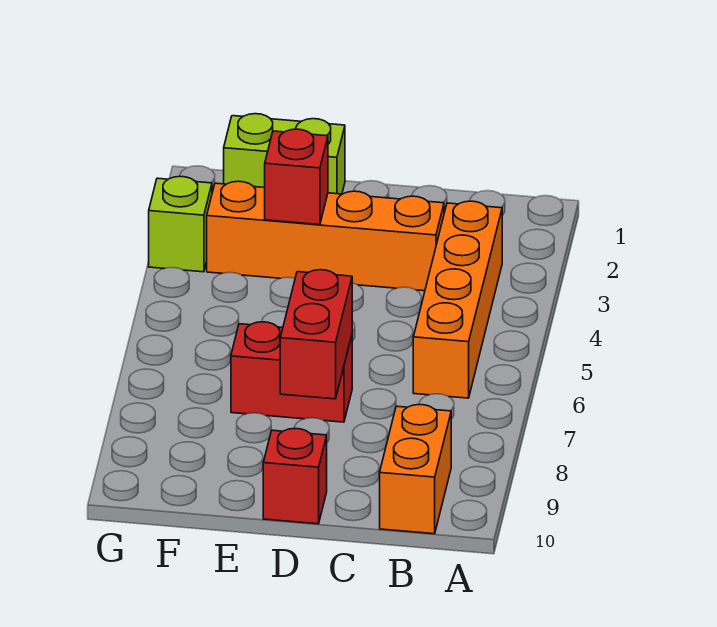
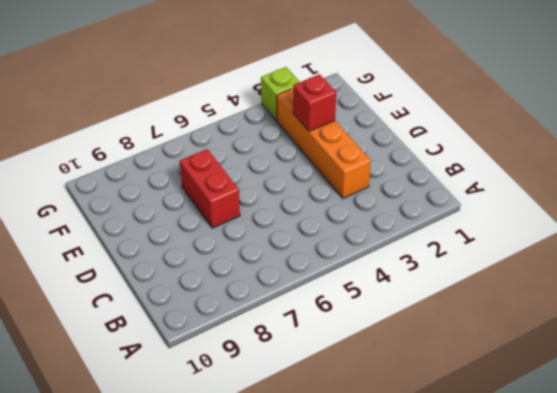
none -> orange brick B3:B6 level 1
none -> orange brick B9:B10 level 1

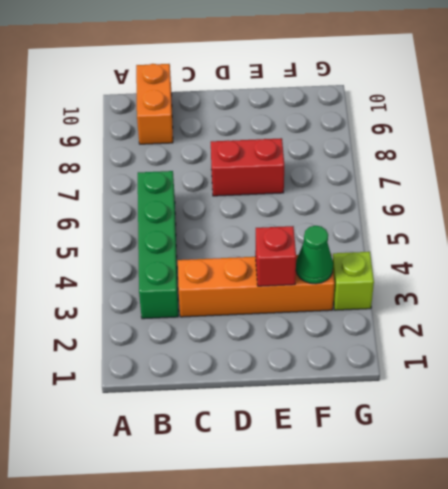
green brick B3:B6 level 1 -> orange brick B3:B6 level 1
green cone F3 level 2 -> none
none -> red brick D10 level 1
none -> lime brick E1:F1 level 1

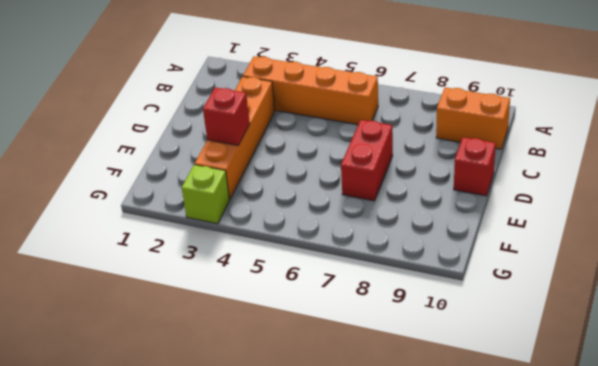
none -> lime brick E1:F1 level 1
none -> red brick D7:D8 level 2

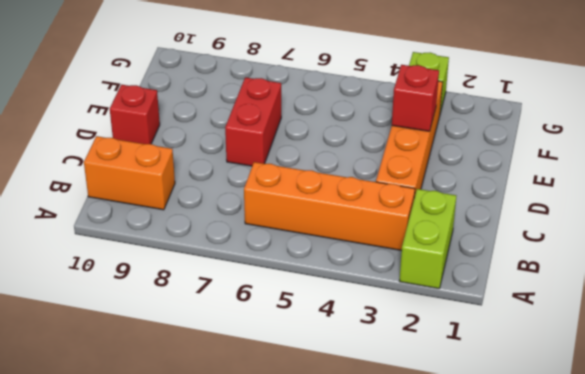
lime brick A2:B2 level 1 -> lime brick E1:F1 level 1
none -> red brick D7:D8 level 2

